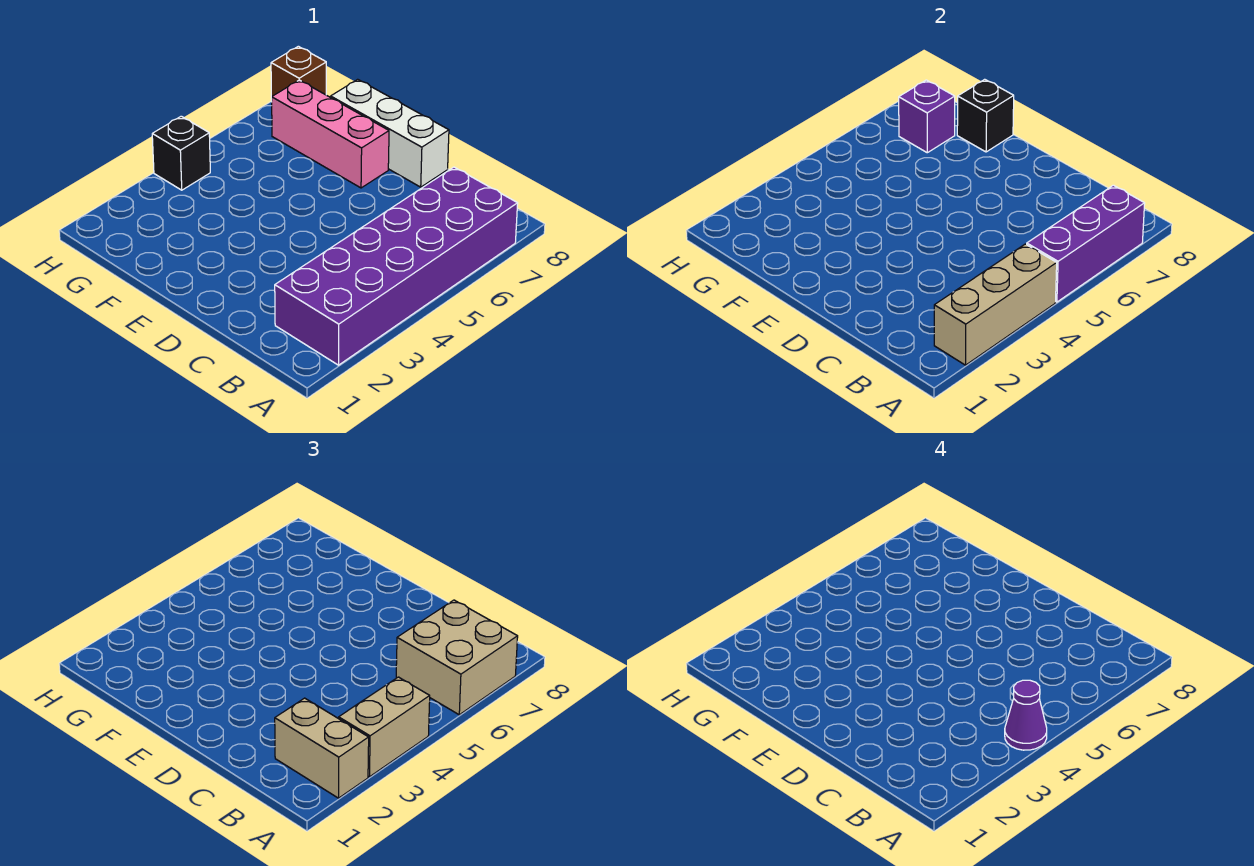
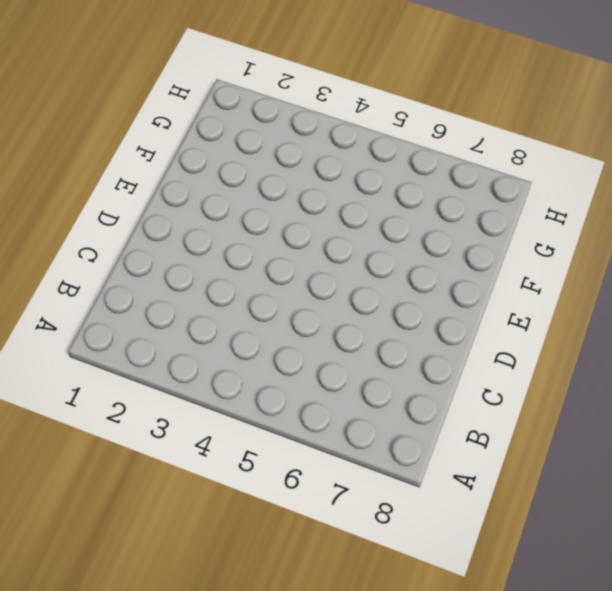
none -> purple brick A2:B7 level 1
none -> white brick D8:F8 level 1
none -> pink brick E7:G7 level 1

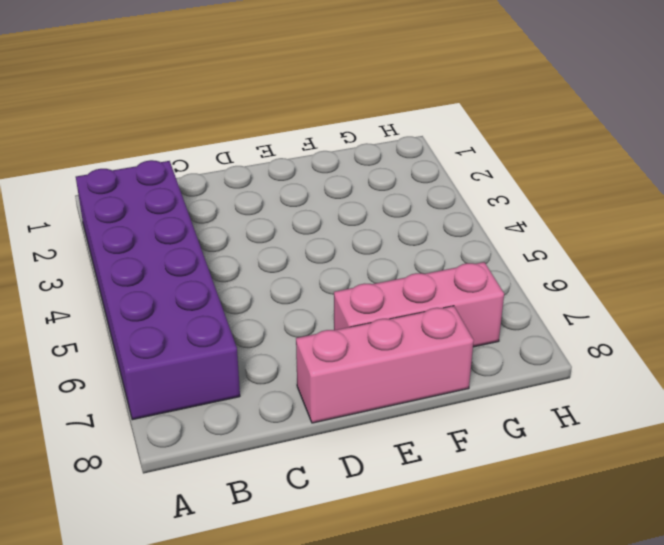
pink brick D8:F8 level 1 -> white brick D8:F8 level 1
none -> black brick H4 level 1
none -> brown brick H8 level 1
none -> tan brick A2:A4 level 2

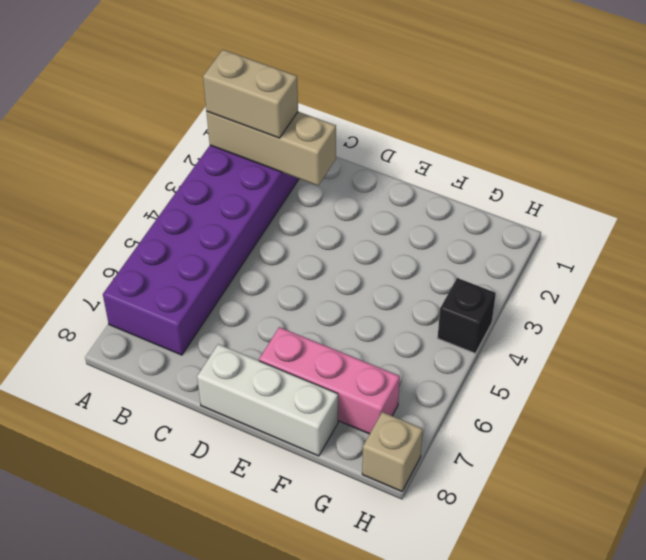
tan brick A2:C2 level 2 -> tan brick A2:A4 level 2
tan brick H8 level 1 -> brown brick H8 level 1
none -> purple brick A5:A7 level 2
none -> black brick F8 level 2
none -> purple brick G7 level 2

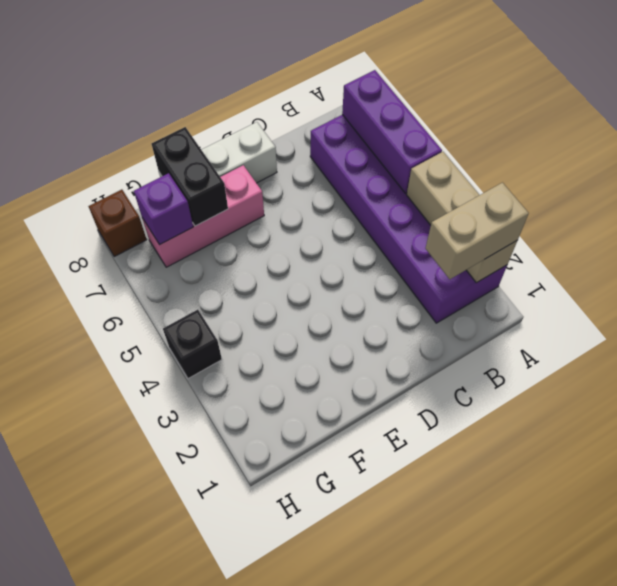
black brick F7:F8 level 2 -> black brick F8 level 2
none -> tan brick A3:A4 level 3
none -> tan brick A6:B7 level 3
none -> purple cone A4 level 4

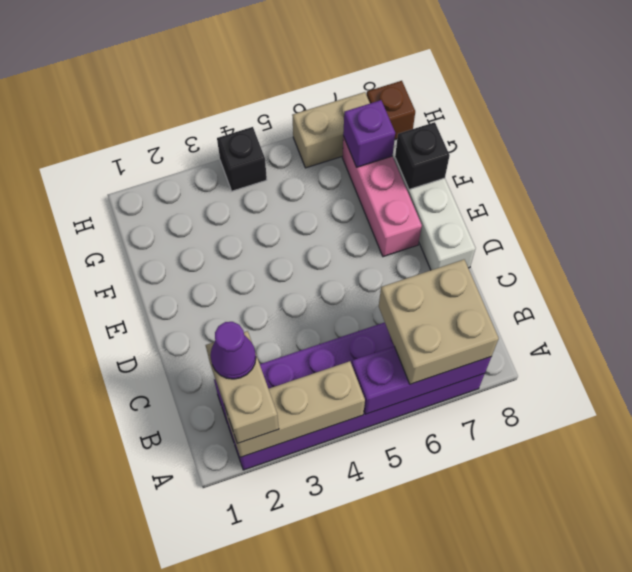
purple cone B2 level 4 -> purple cone A4 level 4
tan brick H6:H7 level 1 -> tan brick A3:A4 level 3

